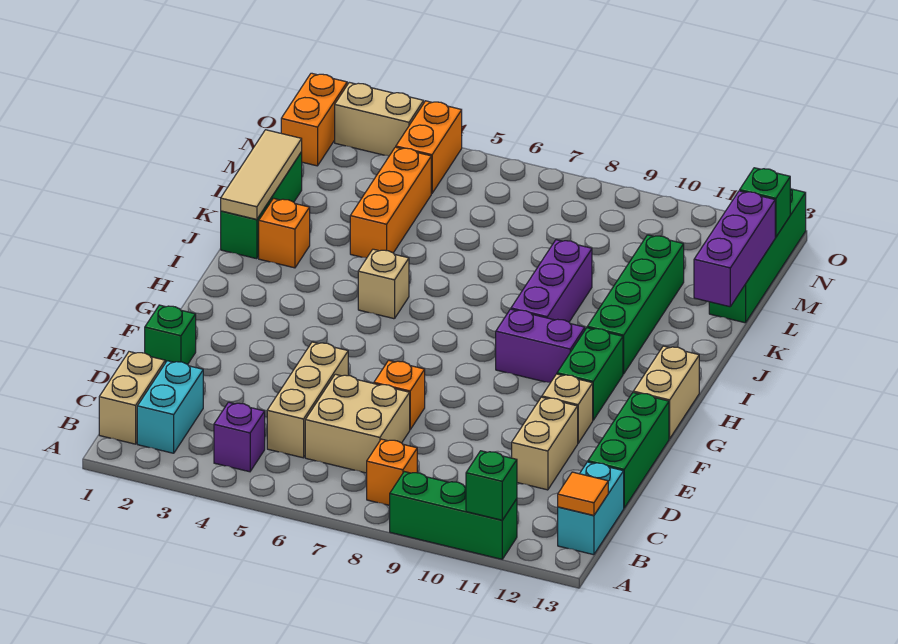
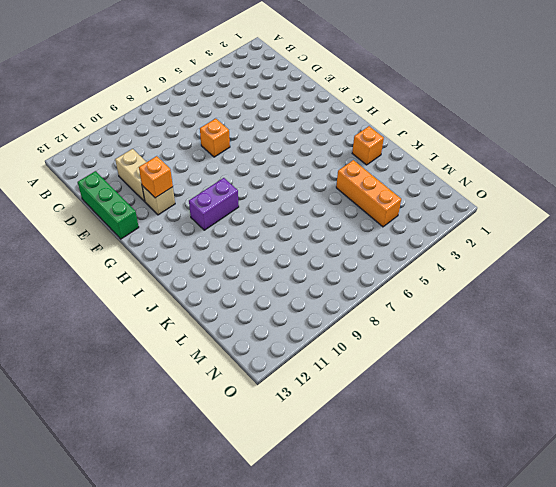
orange brick F11 level 2 -> orange brick B8 level 1
none -> green brick A9:A11 level 1
none -> tan brick B1:C1 level 1
none -> cyan brick B2:C2 level 1
none -> purple brick B4 level 1

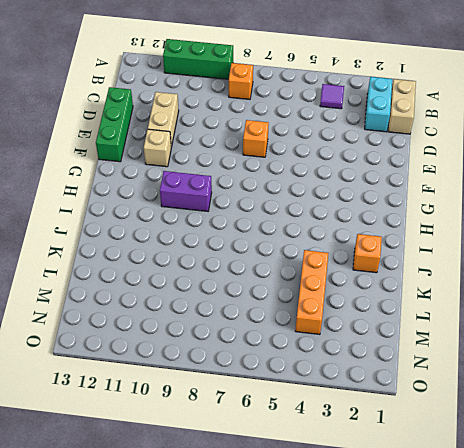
purple tile B4 level 1 -> purple brick B4 level 1
none -> cyan brick B13:C13 level 1
none -> tan brick C5:E5 level 1
none -> tan brick C6:D7 level 1
none -> green brick E1 level 1

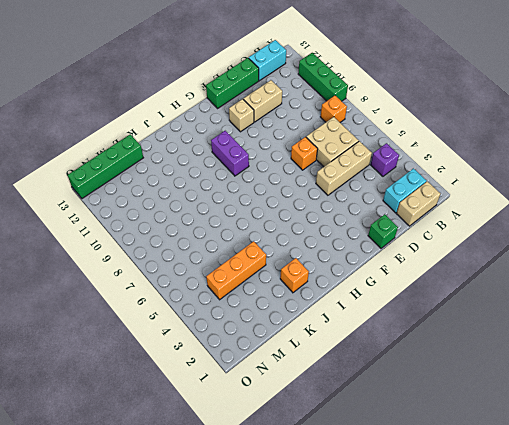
none -> green brick G11:H11 level 1
none -> tan brick G13:H13 level 1
none -> tan brick I5 level 1
none -> purple brick I9:K9 level 1

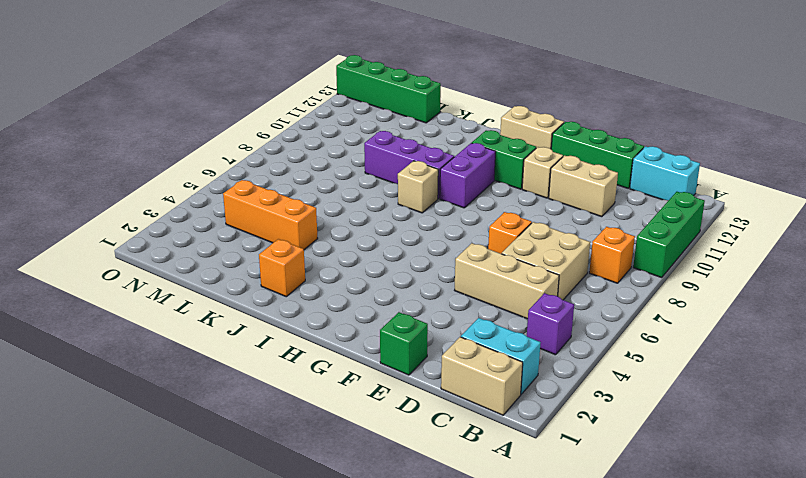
tan brick I8 level 1 -> tan brick I5 level 1
none -> green brick I11:L11 level 1
none -> green brick J1:L1 level 1
none -> orange brick N1:O1 level 1
none -> orange brick N4:O4 level 1

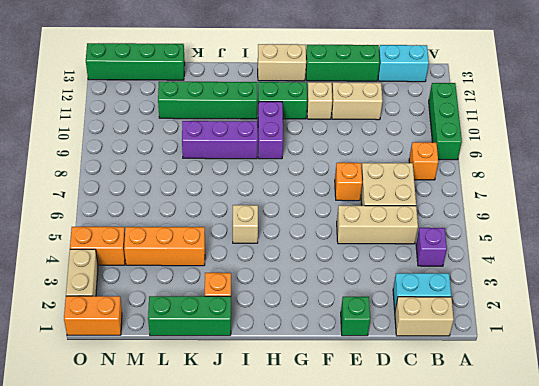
none -> green brick A11 level 2
none -> orange tile B13 level 2
none -> tan tile J1:L1 level 2
none -> purple brick K13:M13 level 2

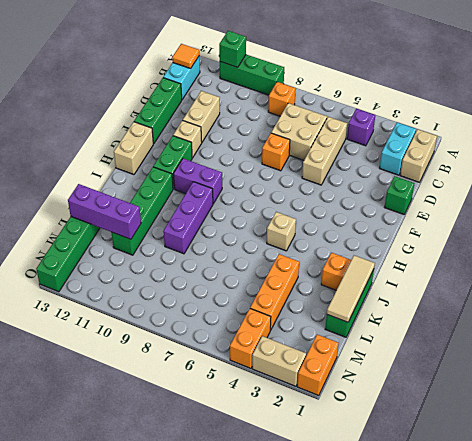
purple brick L11:L13 level 2 -> purple brick K13:M13 level 2
none -> green brick N13 level 2

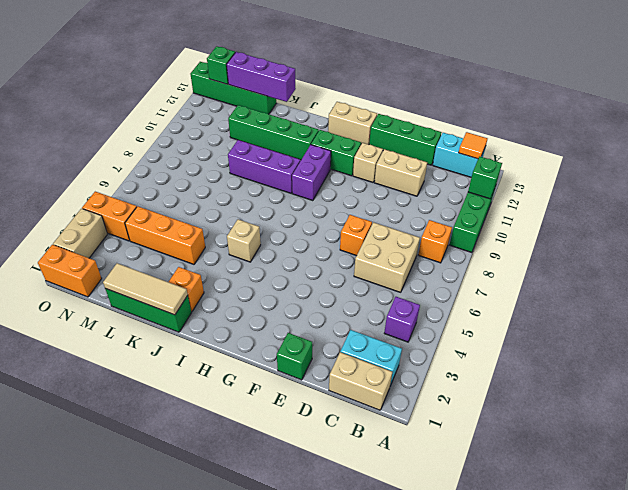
none -> tan brick C5:E5 level 1

